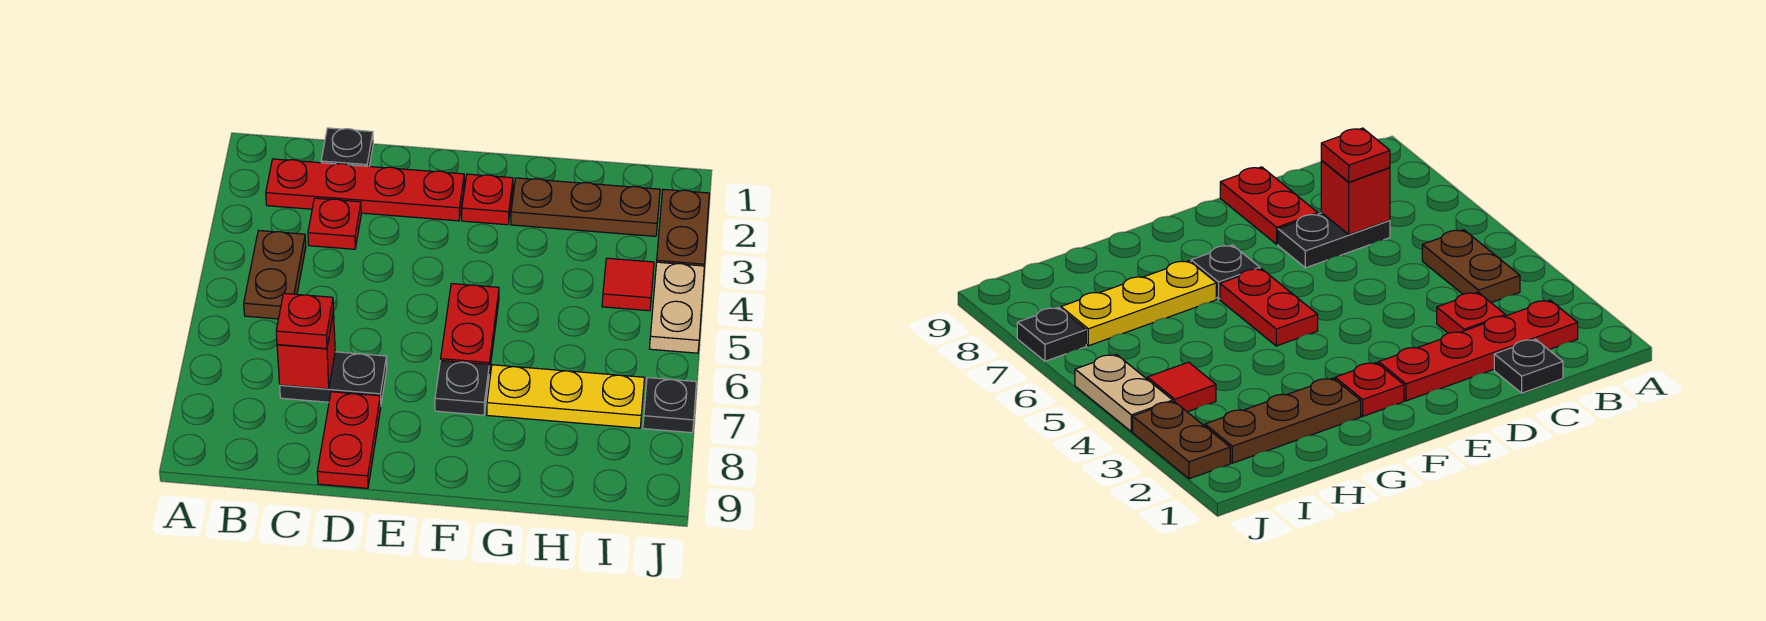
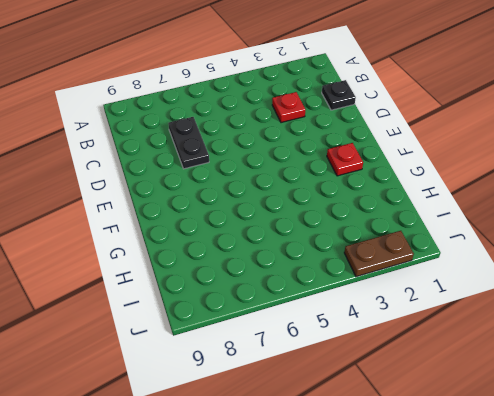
none -> red plate B2:E2 level 1
none -> brown plate B4:B5 level 1
none -> red plate D8:D9 level 1

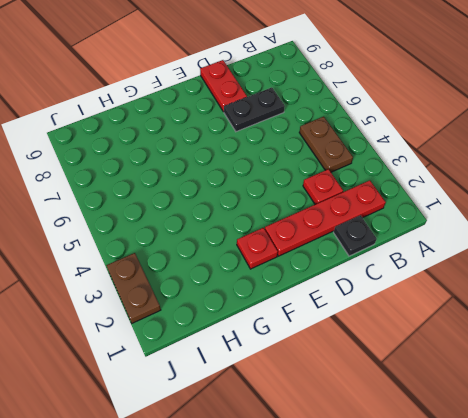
none -> red plate F5:F6 level 1
none -> black plate F7 level 1
none -> brown plate G2:I2 level 1

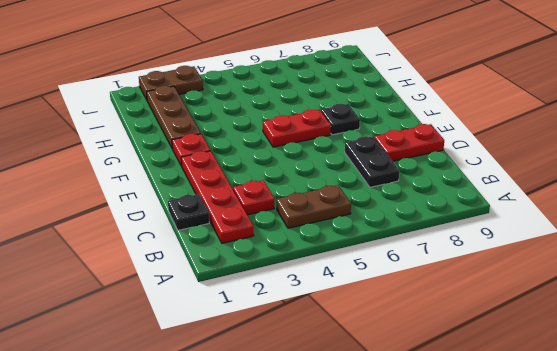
none -> yellow plate G7:I7 level 1
none -> red tile I4 level 1
none -> tan plate J4:J5 level 1

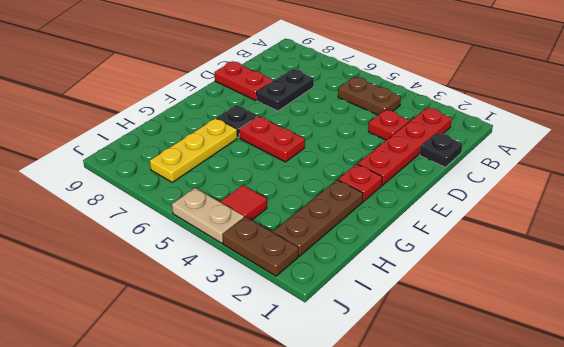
none -> black plate J7 level 1
none -> red brick C7 level 2
none -> red plate C7 level 3

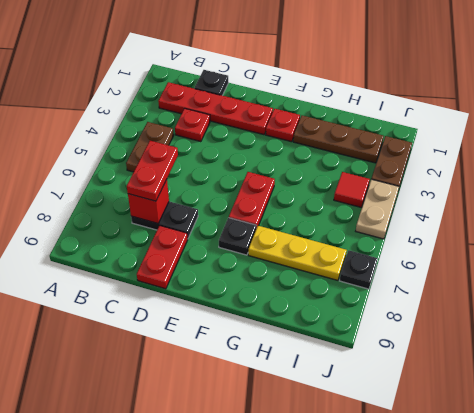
red plate C6:C7 level 3 -> red plate C7 level 3

